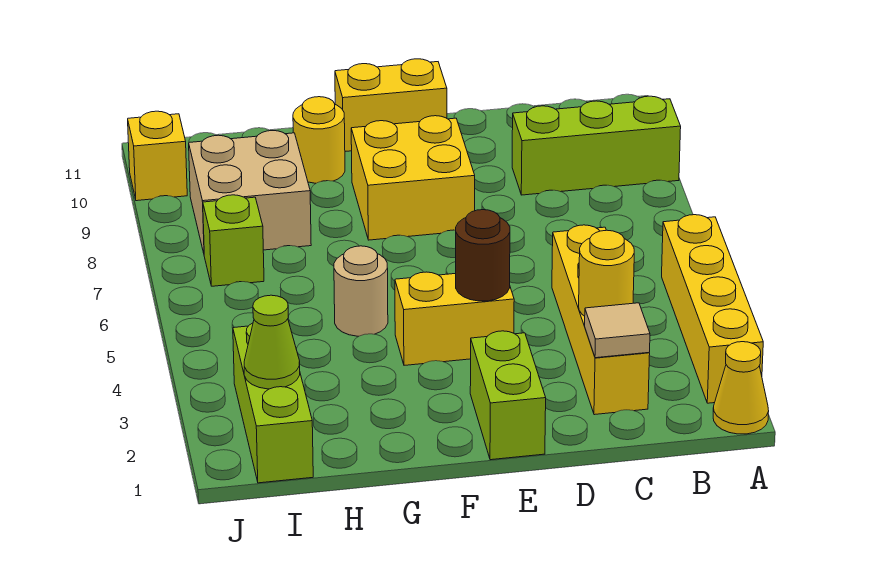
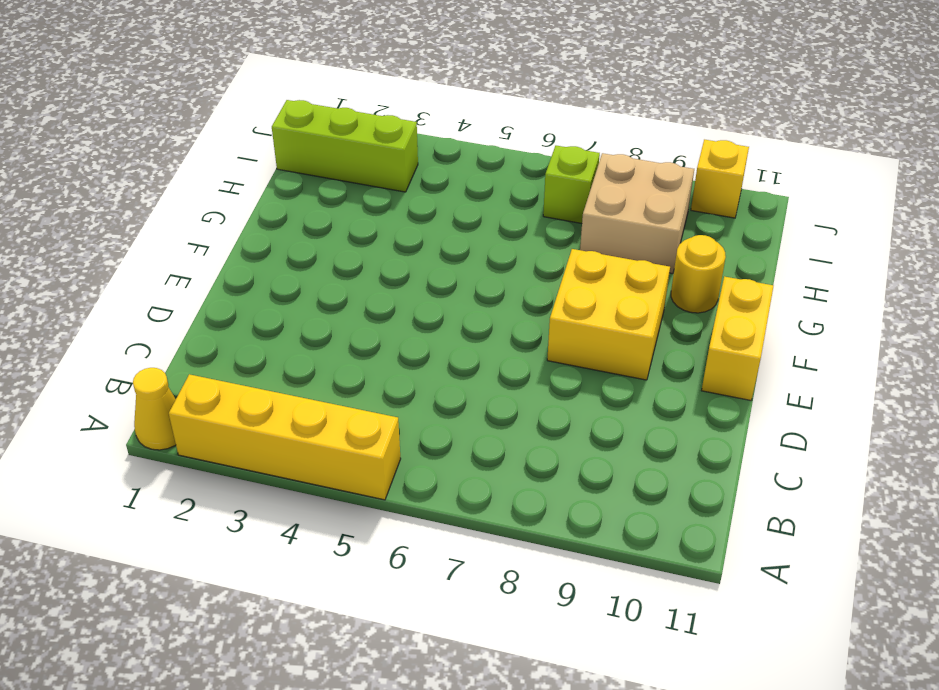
none -> lime brick A9:C9 level 1
none -> yellow brick C2:C5 level 1
none -> lime brick E1:E2 level 1

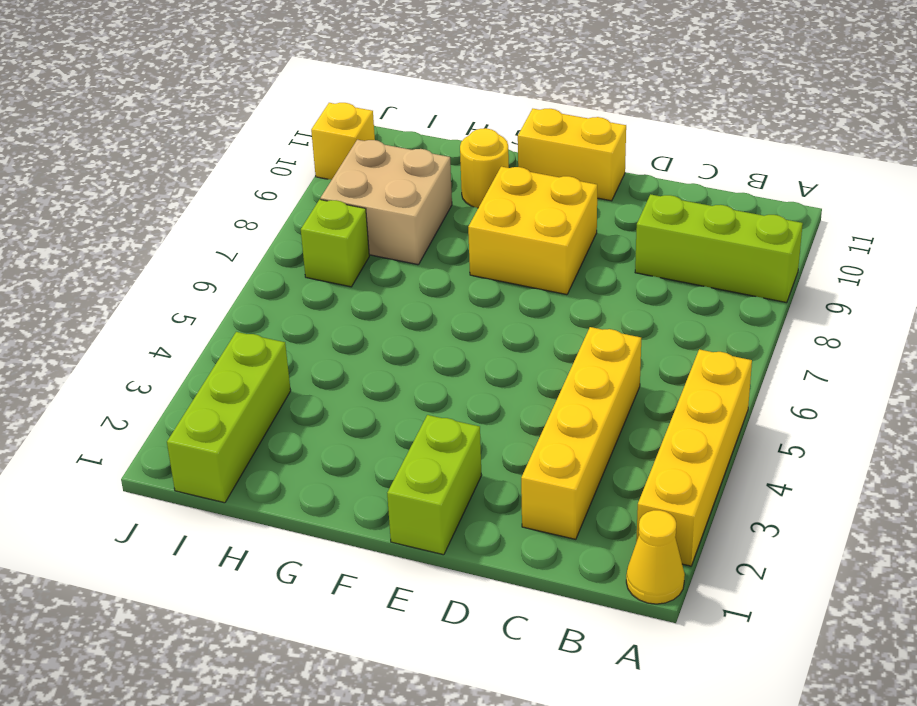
none -> yellow brick E4:F4 level 1
none -> tan round brick G5 level 1
none -> tan tile C2 level 2

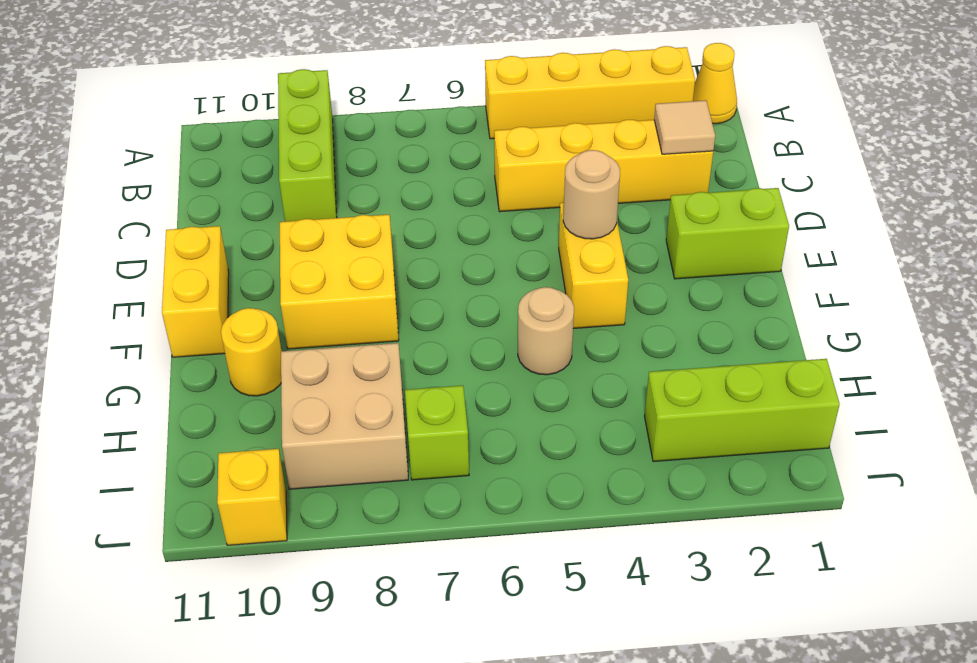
tan round brick E4 level 2 -> brown round brick E4 level 2
none -> yellow round brick C3 level 2
none -> lime cone I2 level 2

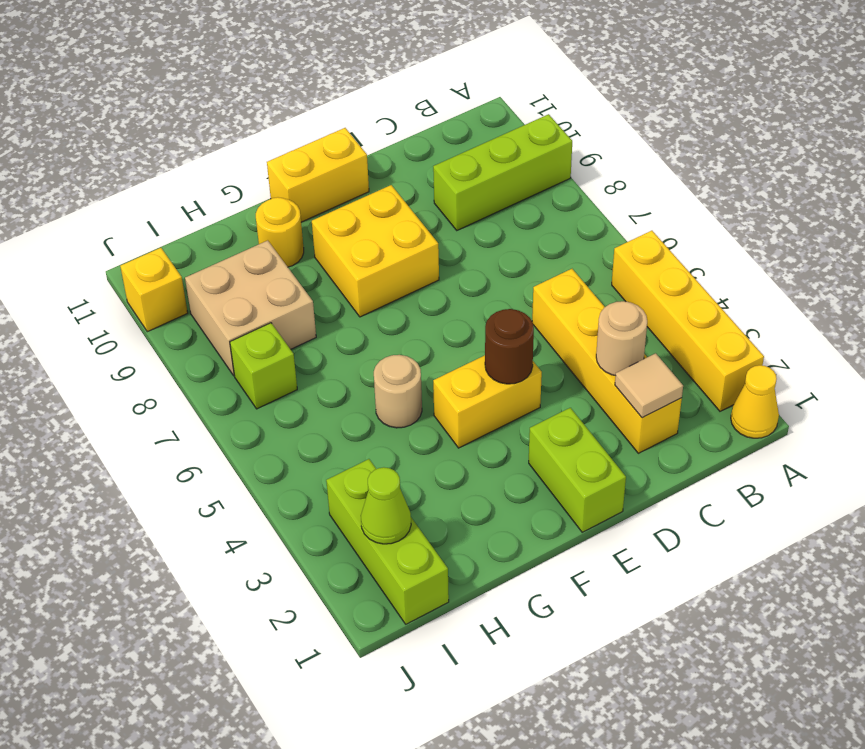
tan round brick C3 level 2 -> yellow round brick C3 level 2

